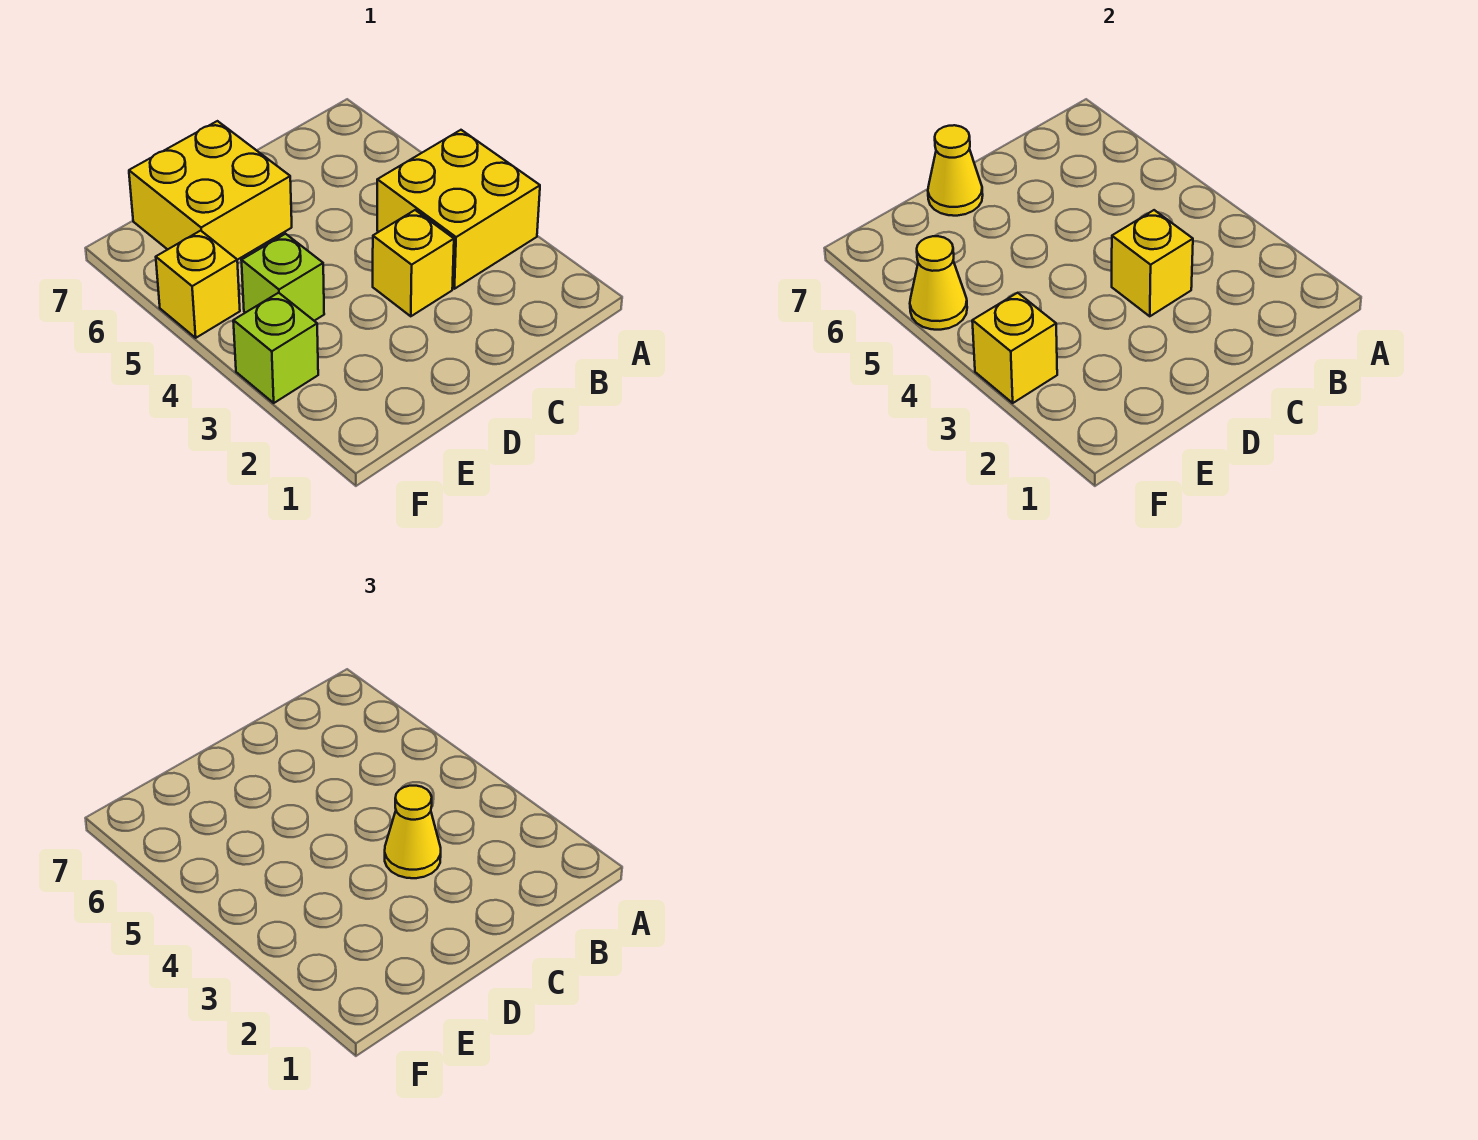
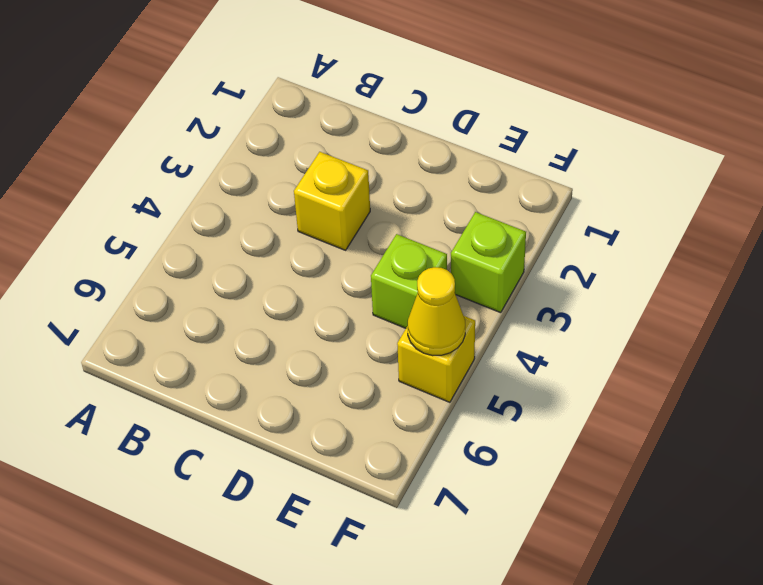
none -> yellow brick A3:B4 level 1
none -> yellow brick D6:E7 level 1

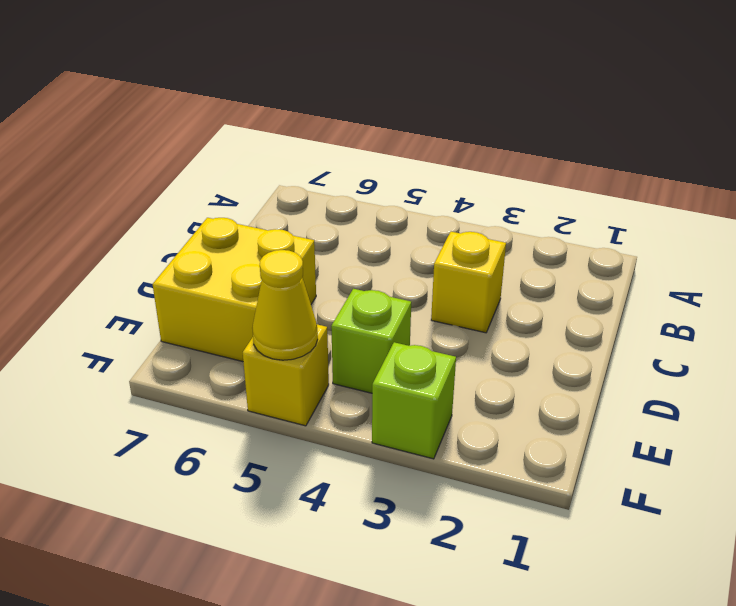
none -> yellow brick A3:B4 level 1
none -> yellow brick C3 level 2

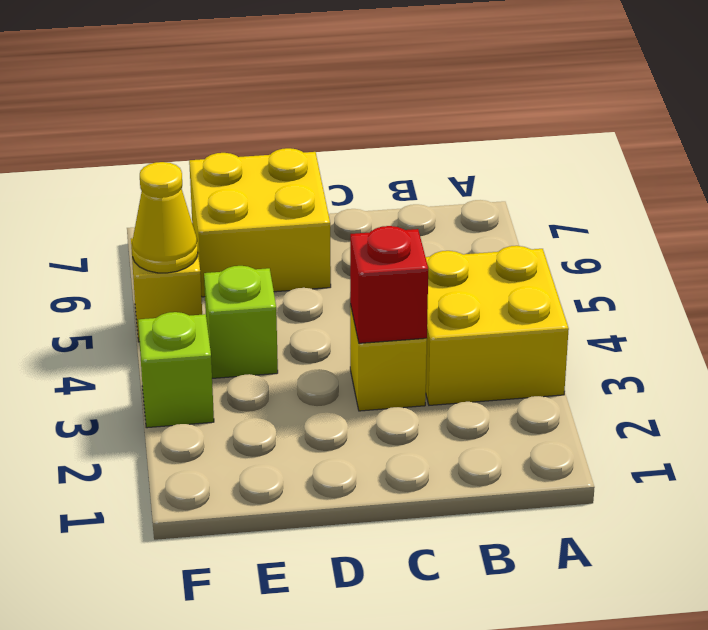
red brick C3 level 2 -> yellow brick C3 level 2
none -> yellow cone D7 level 2
none -> yellow brick F3 level 2

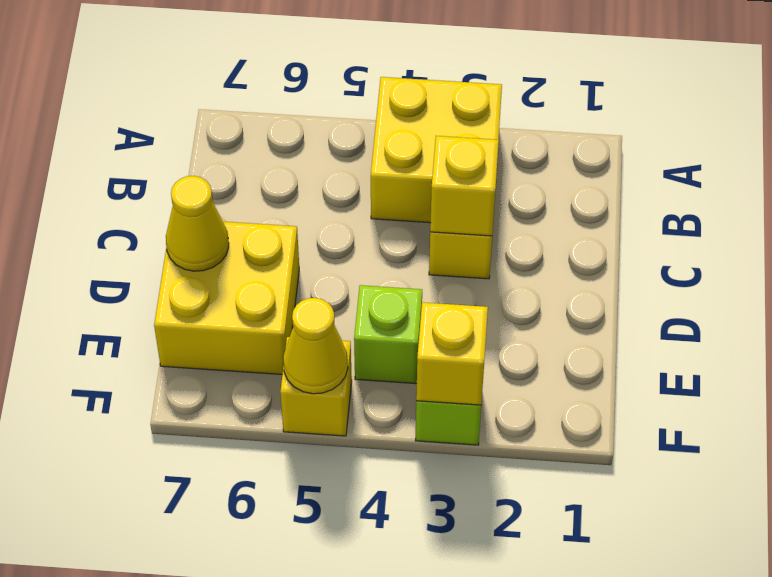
none -> yellow cone C3 level 3

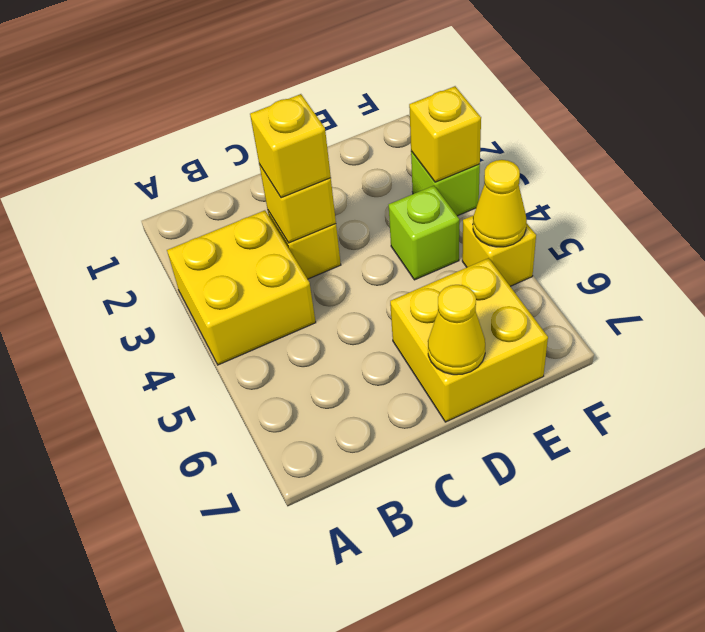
yellow brick C3 level 3 -> yellow cone C3 level 3

